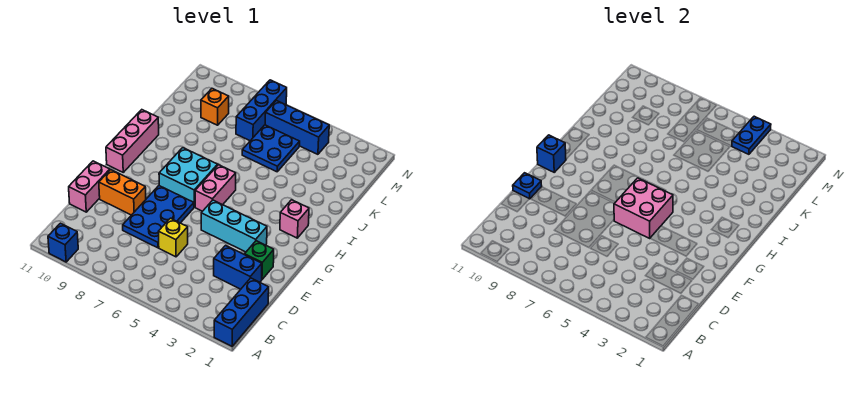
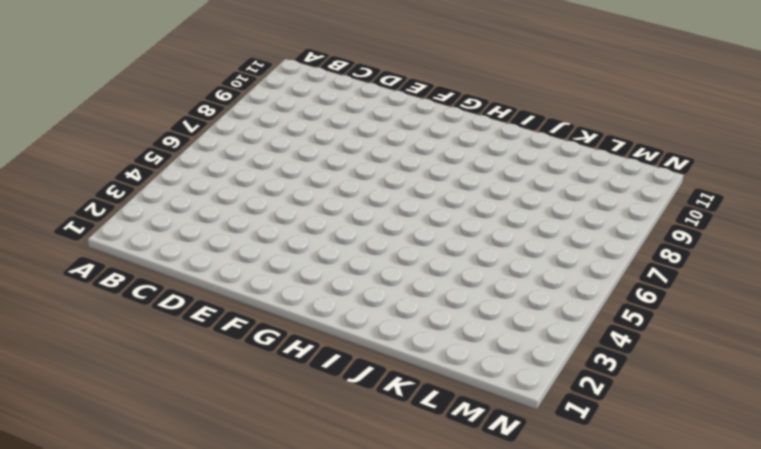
none -> blue brick A1:C1 level 1
none -> blue brick A10 level 1
none -> blue brick D2:D3 level 1

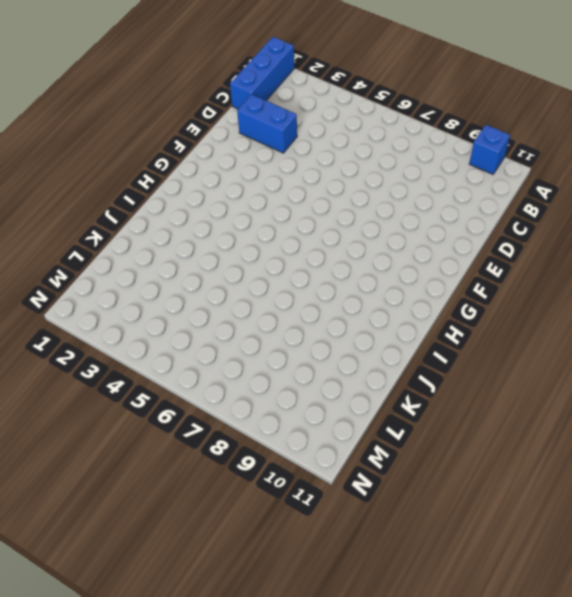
none -> yellow brick D6 level 1
none -> blue plate D7:F8 level 1
none -> pink brick D11:E11 level 1

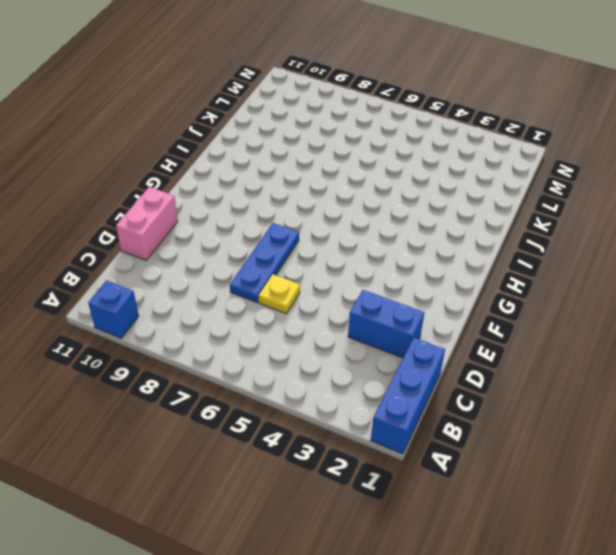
yellow plate D6 level 1 -> yellow brick D6 level 1
blue plate D7:F7 level 1 -> blue plate D7:F8 level 1
none -> green brick E2 level 1
none -> orange brick E9:E10 level 1
none -> cyan brick F3:F5 level 1

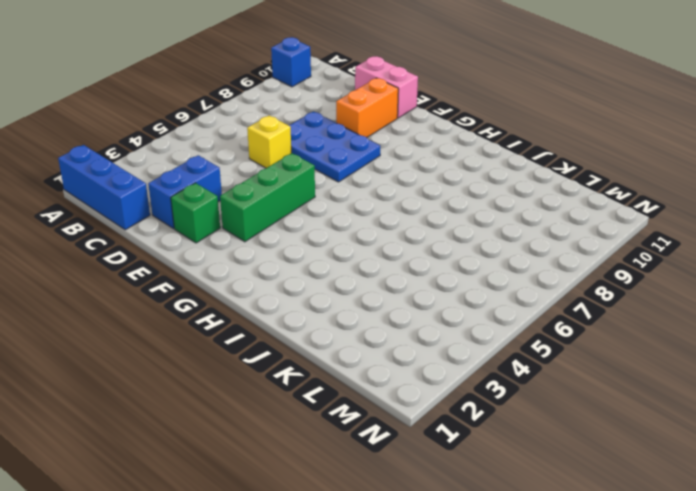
green brick F3:F5 level 1 -> cyan brick F3:F5 level 1
none -> pink brick G6:H6 level 1
none -> cyan brick G7:H8 level 1
none -> pink brick G11:I11 level 1

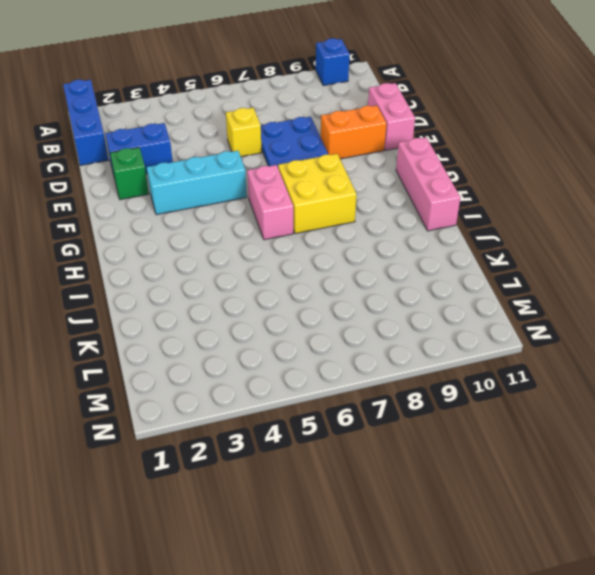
yellow brick G7:H8 level 1 -> cyan brick G7:H8 level 1
none -> pink brick H2 level 1
none -> blue plate K5:L6 level 1
none -> blue brick L7:N7 level 1

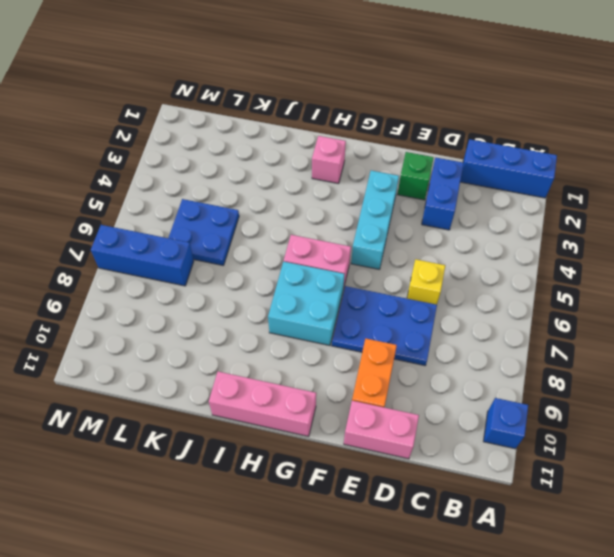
none -> orange brick L9 level 1
none -> blue brick M4:M6 level 1
none -> blue plate E11 level 2

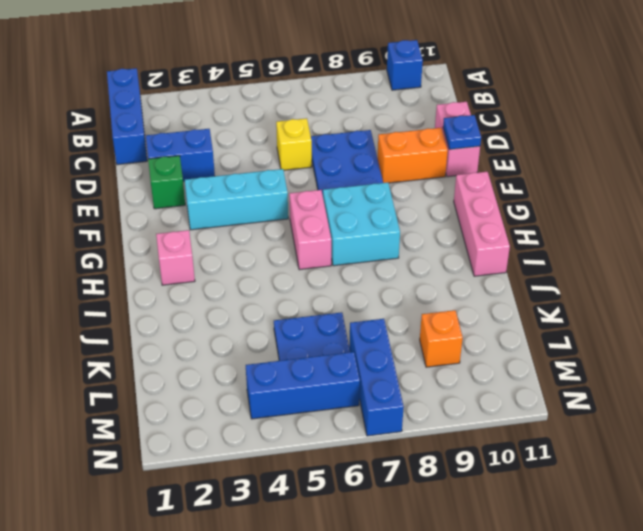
none -> pink brick F5:G6 level 2
none -> blue brick G11 level 2
none -> blue plate M4:N4 level 2

